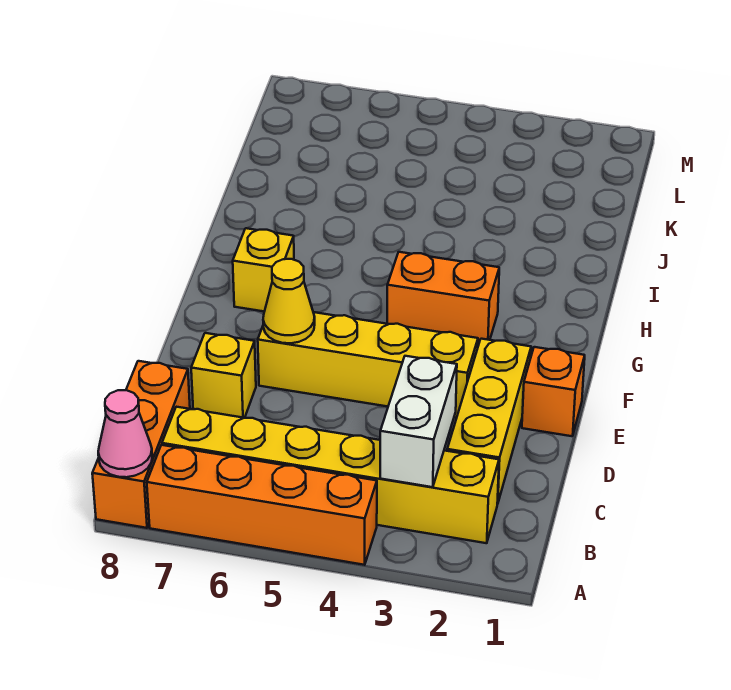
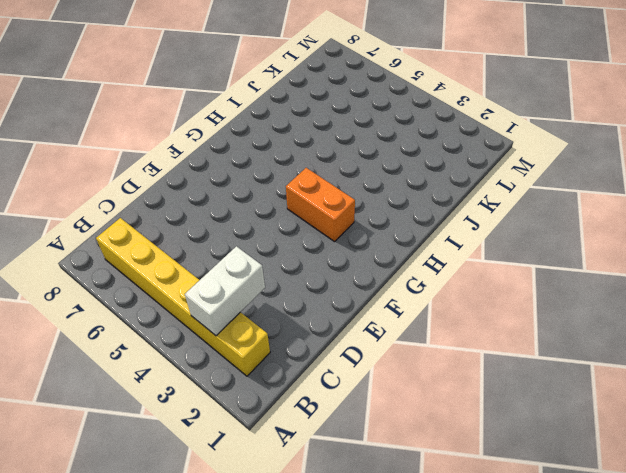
none -> orange brick A4:A7 level 1
none -> orange brick A8:C8 level 1
none -> yellow brick C2:E2 level 1

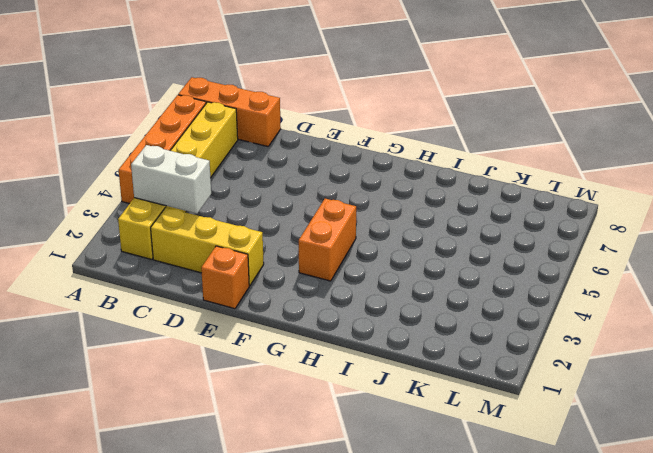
none -> yellow brick D7 level 1
none -> yellow brick E3:E6 level 1
none -> yellow brick G7 level 1

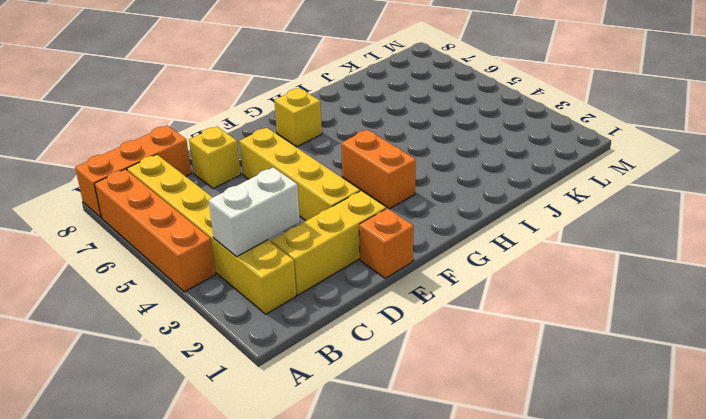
none -> pink cone A8 level 2
none -> yellow cone E6 level 2

